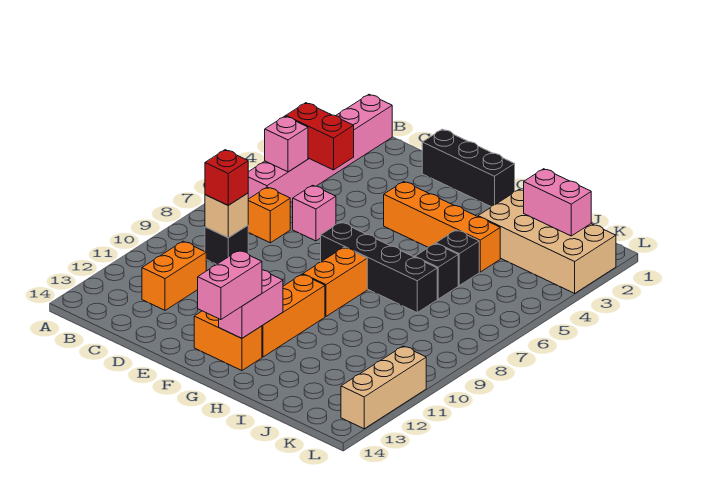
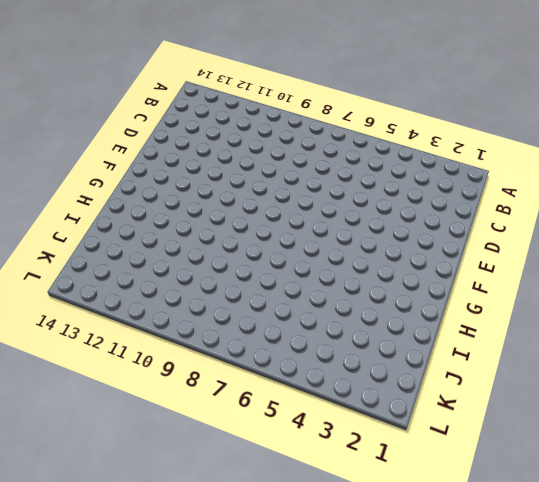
none -> pink brick B1:B6 level 1
none -> orange brick C7 level 1
none -> black brick C9 level 1

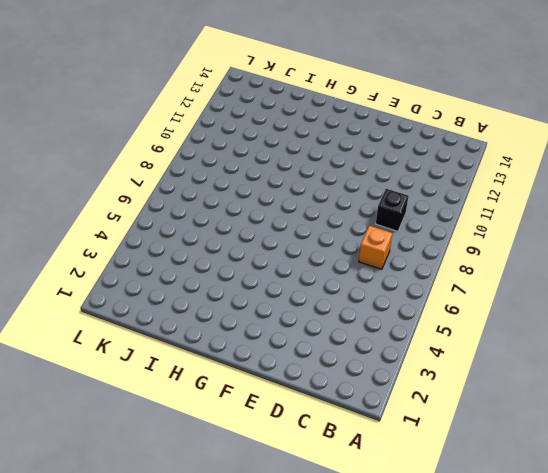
none -> pink brick B1:B6 level 1
none -> orange brick C11:C12 level 1
none -> pink brick D6 level 1

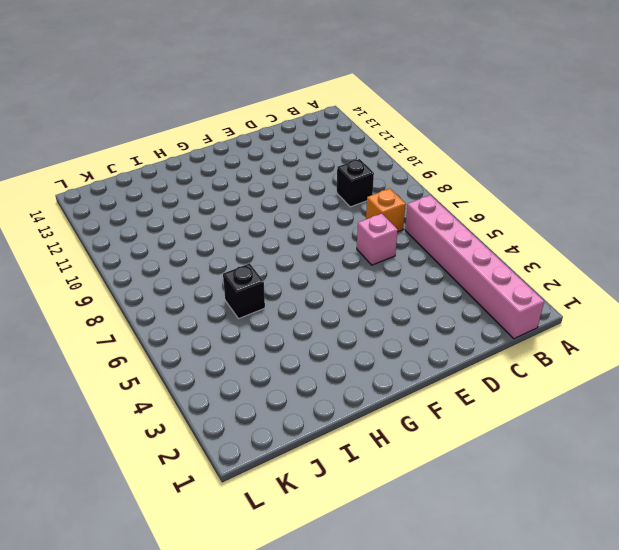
none -> orange brick C11:C12 level 1
none -> black brick E1:G1 level 1
none -> orange brick F4:I4 level 1

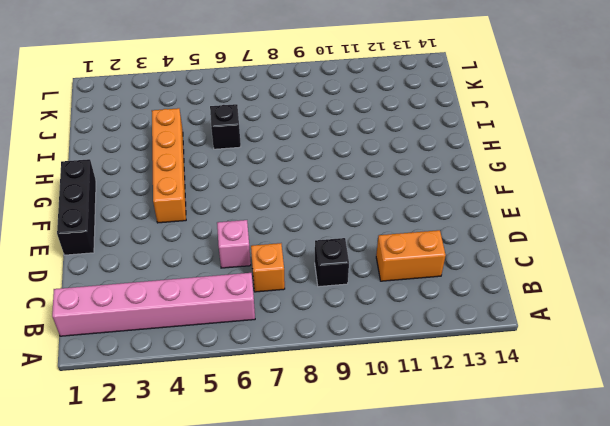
none -> black brick F7:I7 level 1
none -> orange brick F13:G13 level 1
none -> orange brick G8:G9 level 1

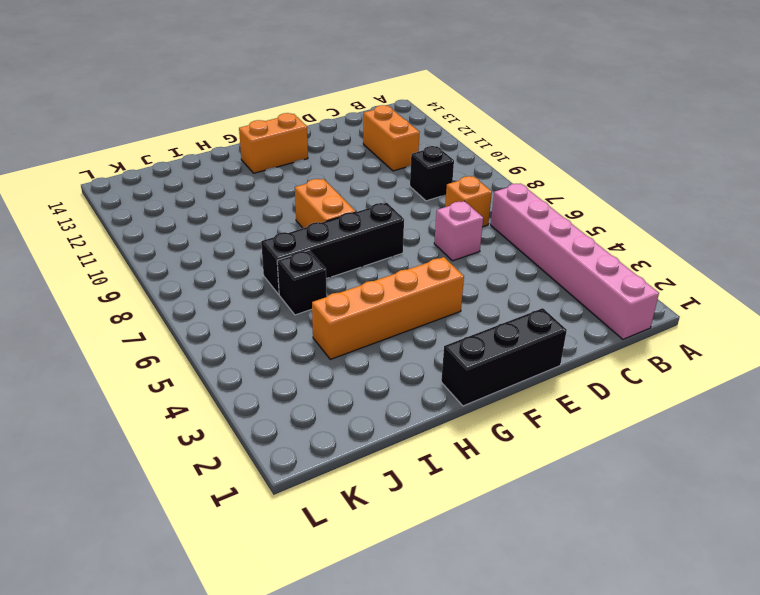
none -> orange brick G10:G12 level 1
none -> tan brick I2:L3 level 1
none -> black brick I5 level 1

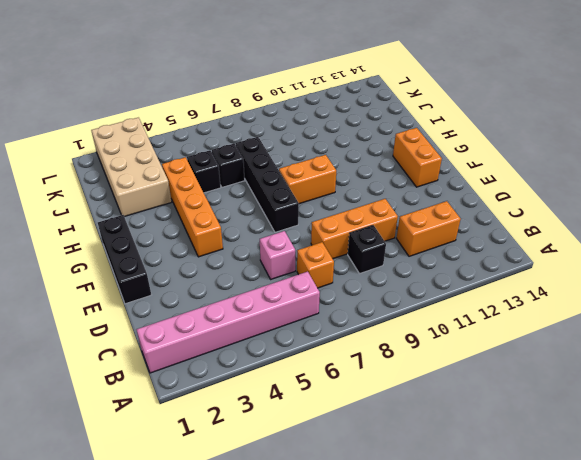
orange brick D8:D10 level 1 -> orange brick G10:G12 level 1
none -> tan brick L11:L13 level 1
none -> red brick B4:C4 level 2
none -> pink brick B5 level 2

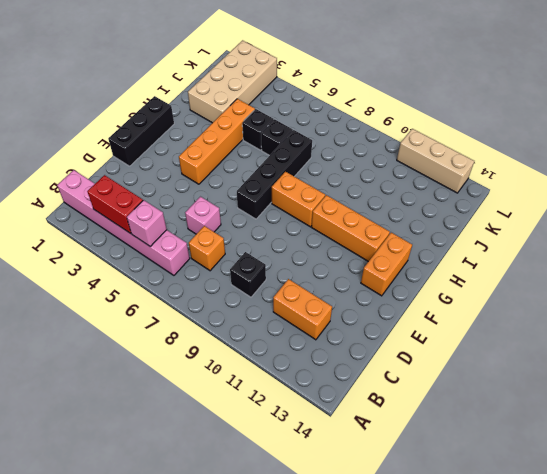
red brick B3:B4 level 2 -> red brick B4:C4 level 2
none -> tan brick C9 level 2
none -> pink brick G12:G13 level 2
none -> pink brick J2:K2 level 2

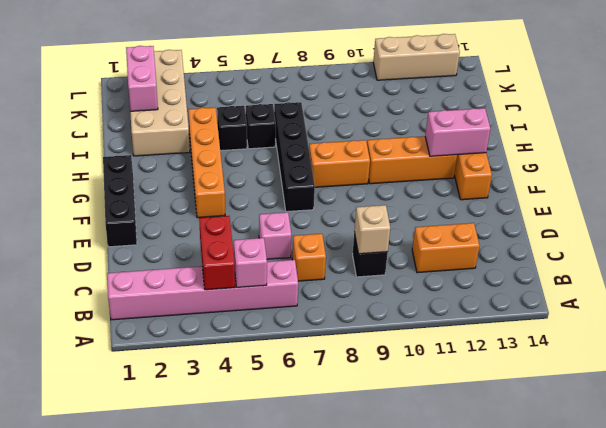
none -> red brick C9 level 3
none -> pink brick G13:G14 level 3

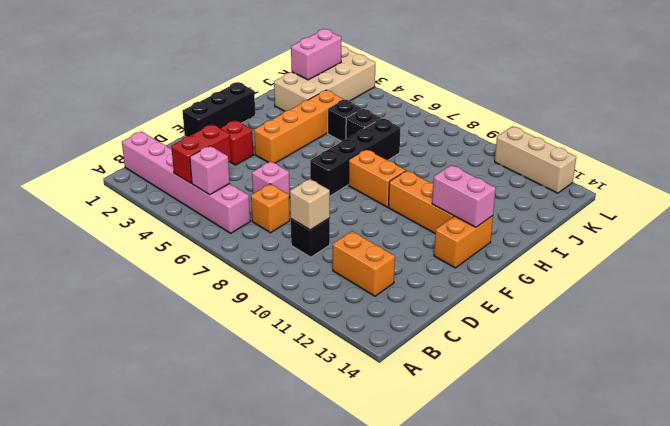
red brick E3 level 1 -> red brick C9 level 3
none -> pink brick G13:G14 level 3

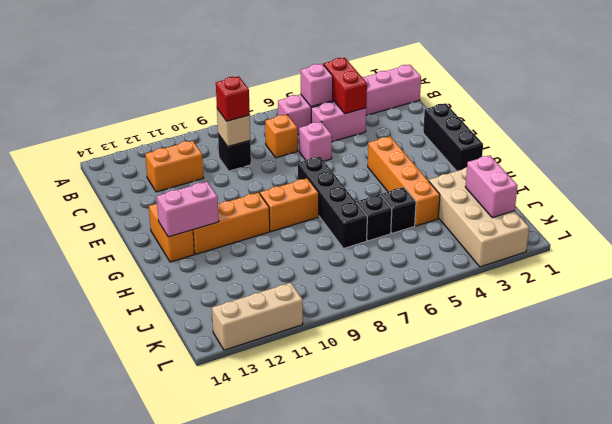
pink brick C4:C5 level 1 -> pink brick G13:G14 level 3

